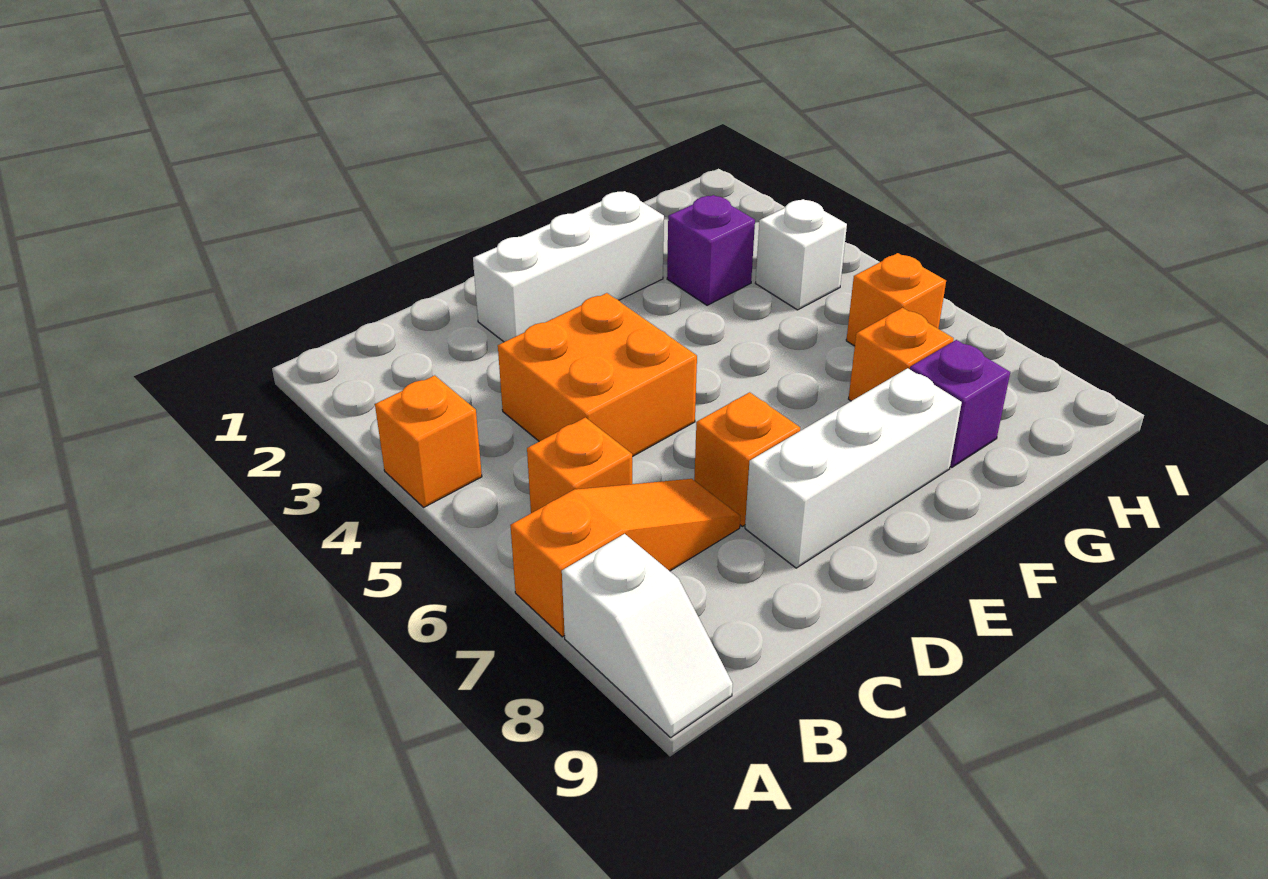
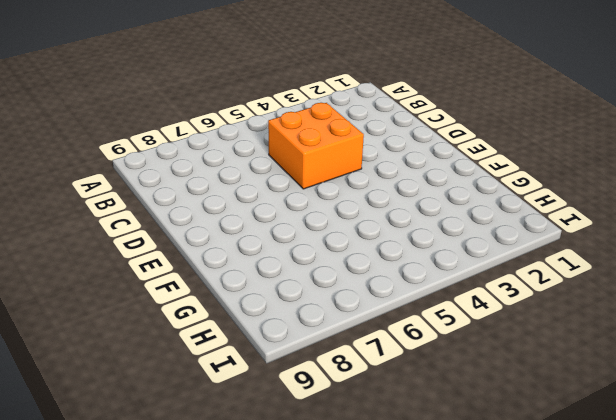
none -> orange brick A4 level 1
none -> orange slope A7:C7 level 1 top A
none -> white slope A8:A9 level 1 top 8

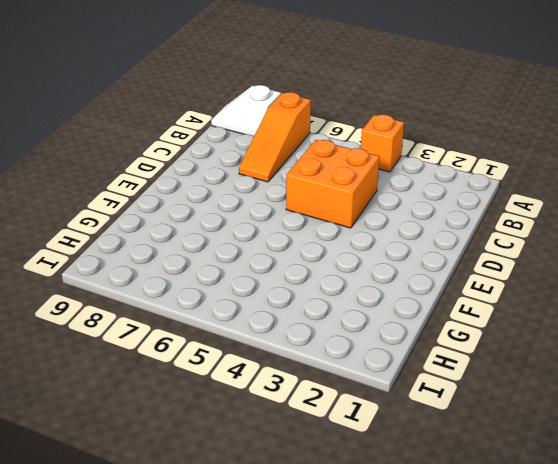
none -> orange brick B6 level 1
none -> white brick D2:F2 level 1
none -> orange brick D7 level 1

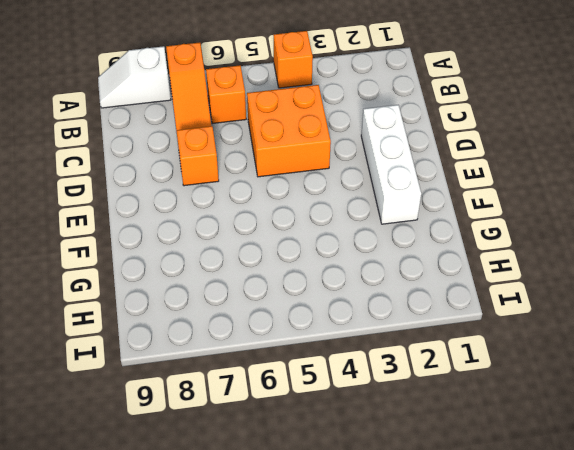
none -> white brick D8:F8 level 1
none -> purple brick G3 level 1
none -> orange brick G7 level 1

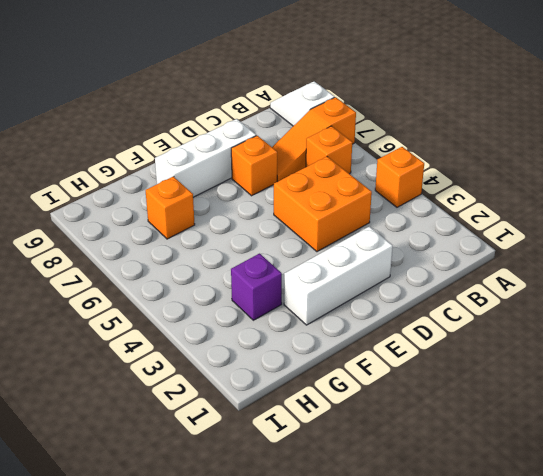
none -> purple brick G8 level 1
none -> white brick H4 level 1
none -> orange brick H6 level 1

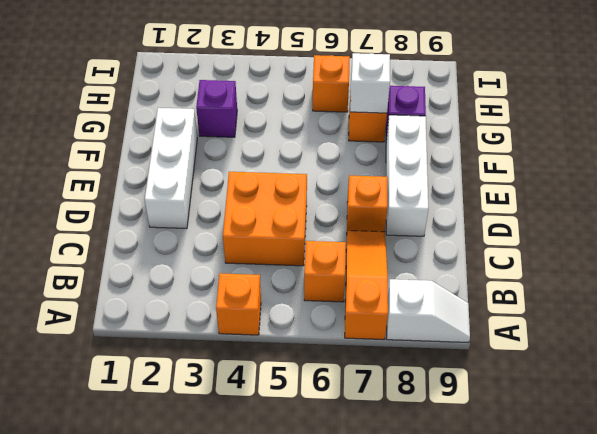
white brick G7 level 2 -> white brick H4 level 1

